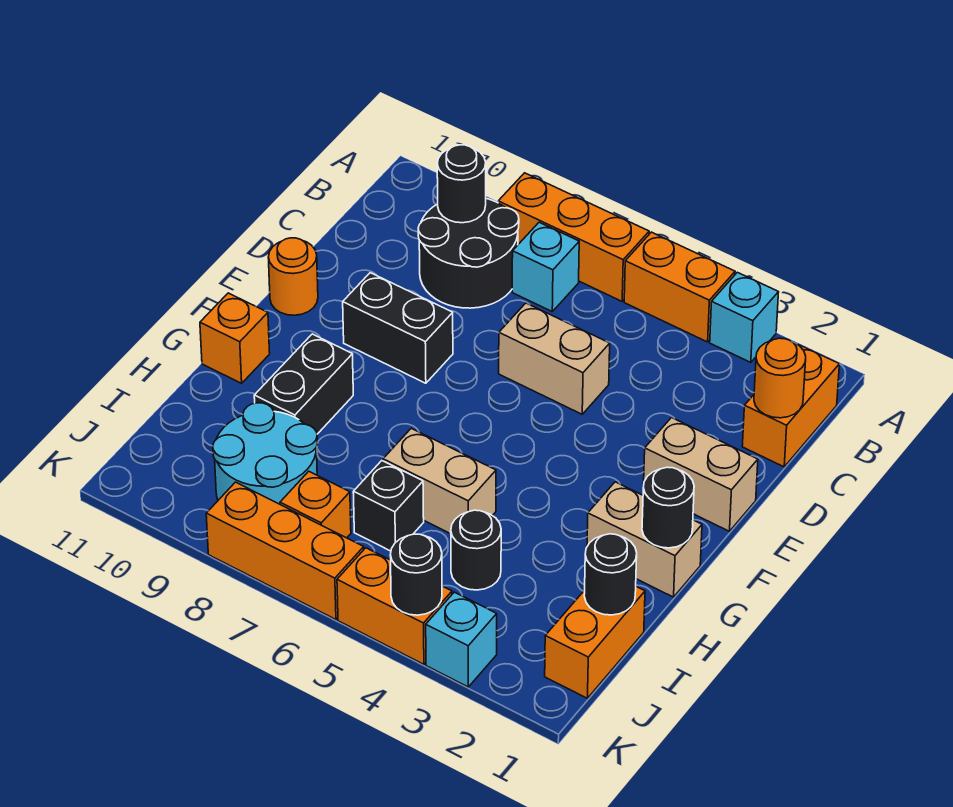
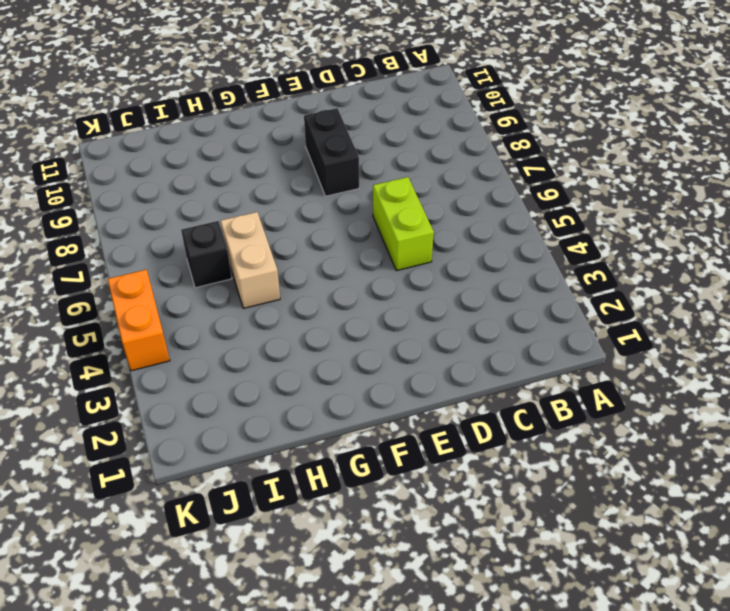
lime brick D5:D6 level 1 -> tan brick D5:D6 level 1
none -> cyan brick A3 level 1
none -> orange brick A4:A5 level 1
none -> orange brick A6:A8 level 1

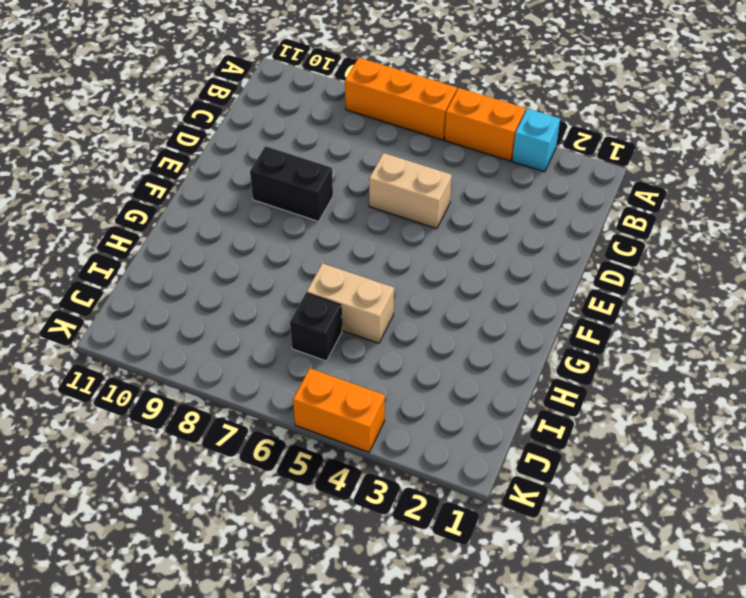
none -> orange brick B1:C1 level 1
none -> cyan brick B7 level 1
none -> black round brick B8:C9 level 1

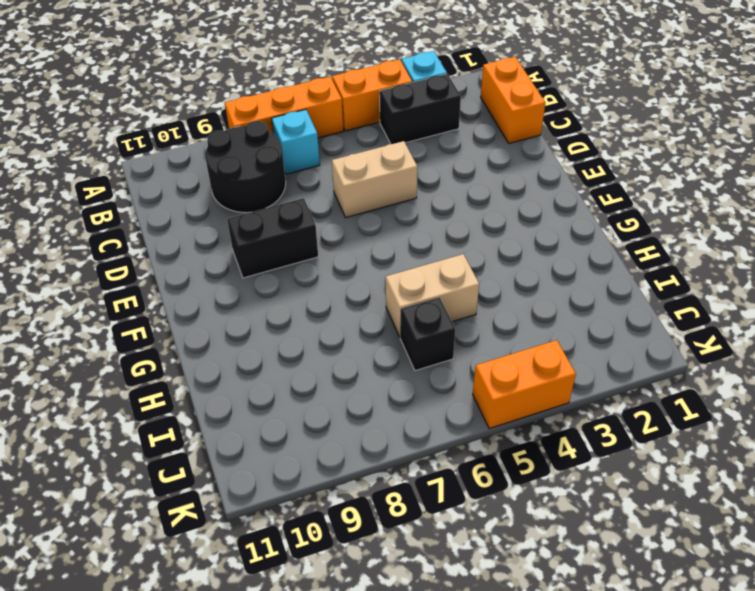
black brick B3:B4 level 1 -> black brick G9:H9 level 1
none -> tan brick E1:E2 level 1
none -> orange round brick E11 level 1
none -> tan brick G1:G2 level 1

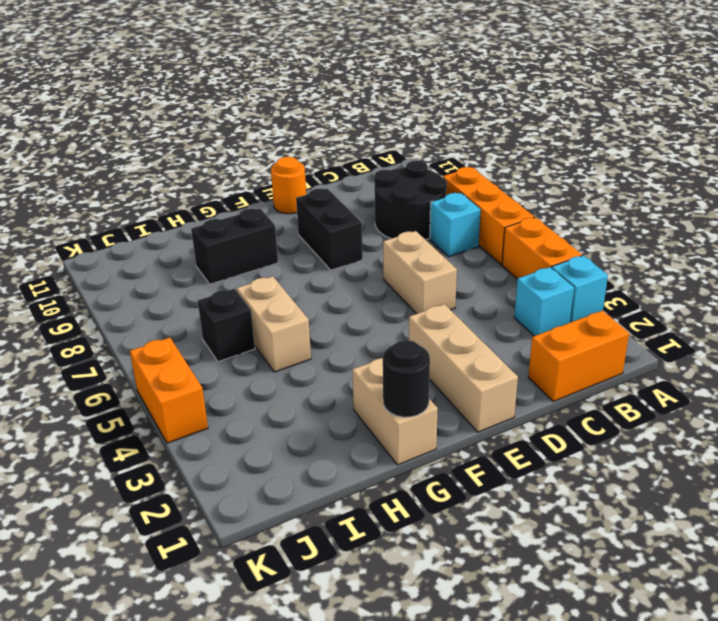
cyan brick B3 level 1 -> cyan brick K3 level 1
tan brick E1:E3 level 1 -> tan brick E1:E2 level 1
none -> orange brick G11 level 1
none -> orange brick I1:J1 level 1
none -> black round brick I4 level 1

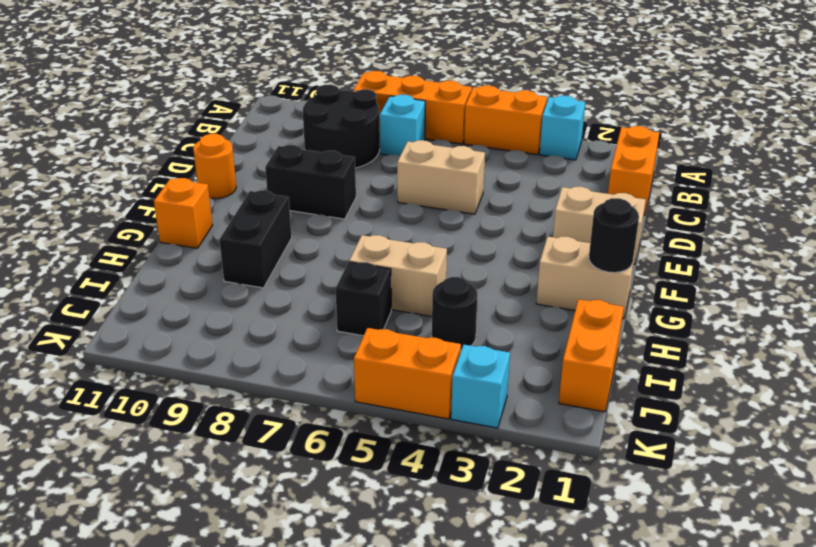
none -> cyan round brick I8:J9 level 1
none -> orange brick J7 level 1
none -> orange brick K6:K8 level 1

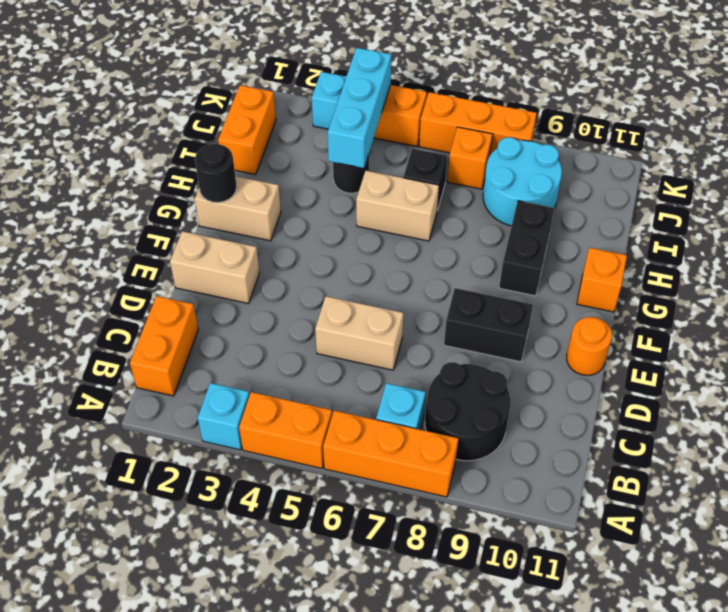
cyan brick I4:K4 level 2 -> black round brick K4 level 2
none -> black round brick B9 level 2
none -> orange round brick C1 level 2
none -> black round brick I1 level 2

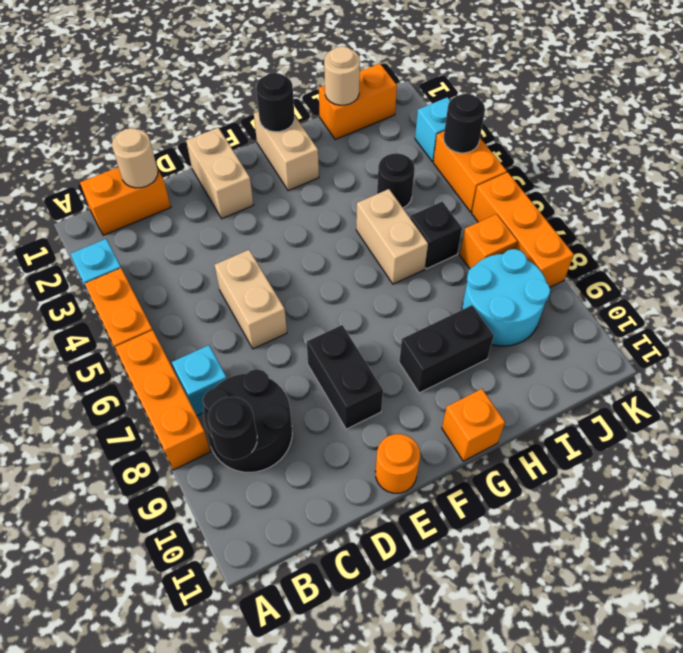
tan round brick C1 level 2 -> orange round brick C1 level 2
tan round brick I1 level 2 -> black round brick I1 level 2

